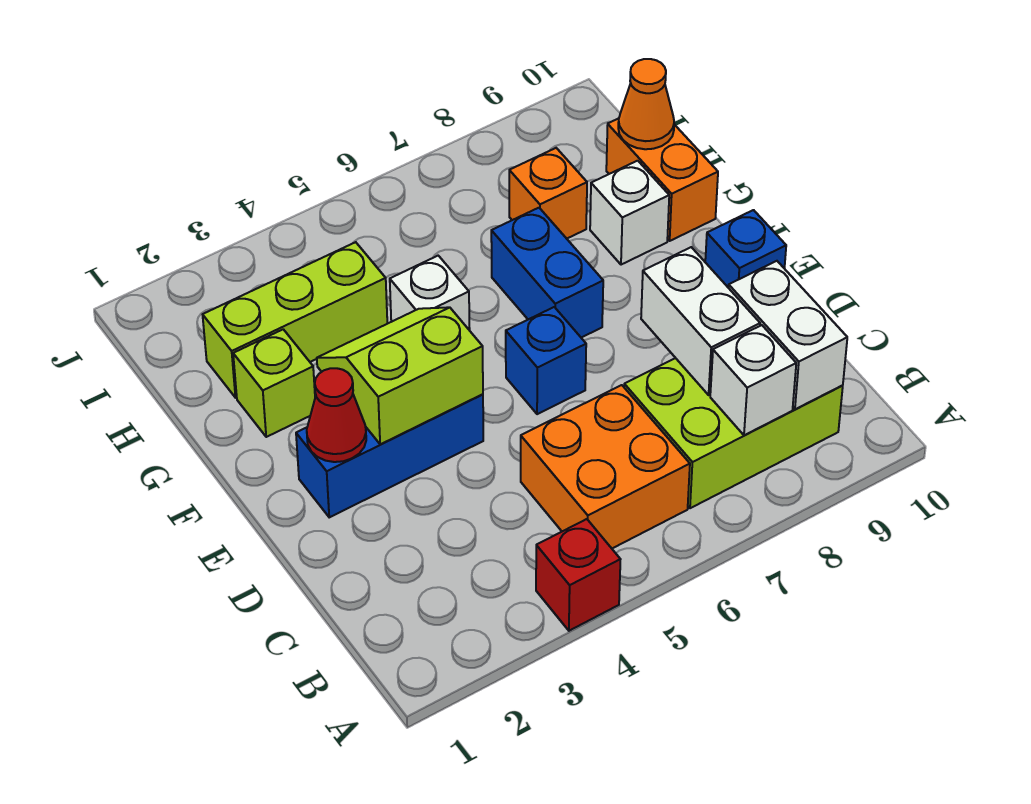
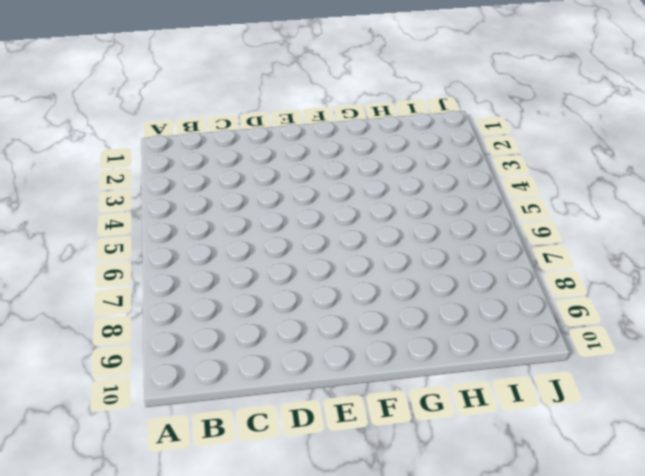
none -> red brick A4 level 1
none -> orange brick B5:C6 level 1
none -> lime brick B7:C9 level 1

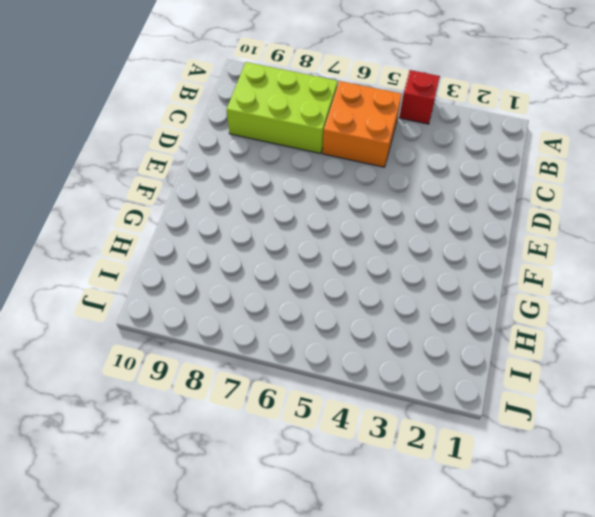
none -> blue brick E2:E4 level 1
none -> blue brick E6 level 1
none -> blue brick E10 level 1

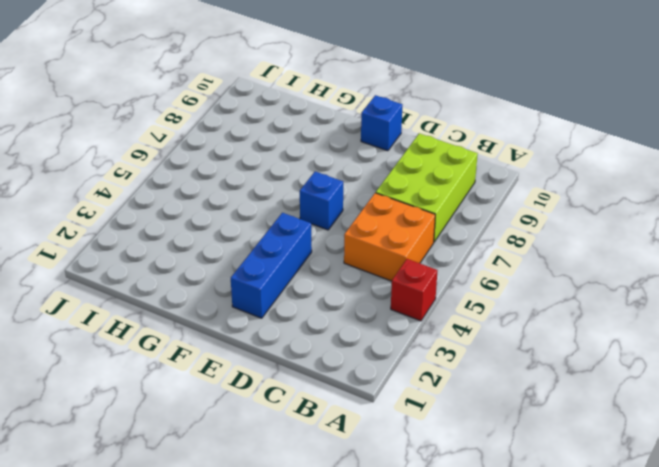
none -> blue brick F7:G7 level 1
none -> lime brick G2 level 1
none -> white brick G5 level 1

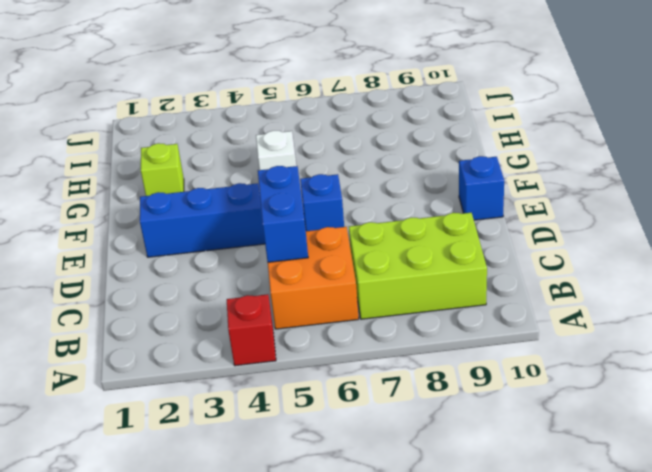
blue brick C5:D5 level 2 -> blue brick F7:G7 level 1
none -> white brick G9 level 1
none -> orange brick G10:H10 level 1
none -> lime brick H2:H4 level 1

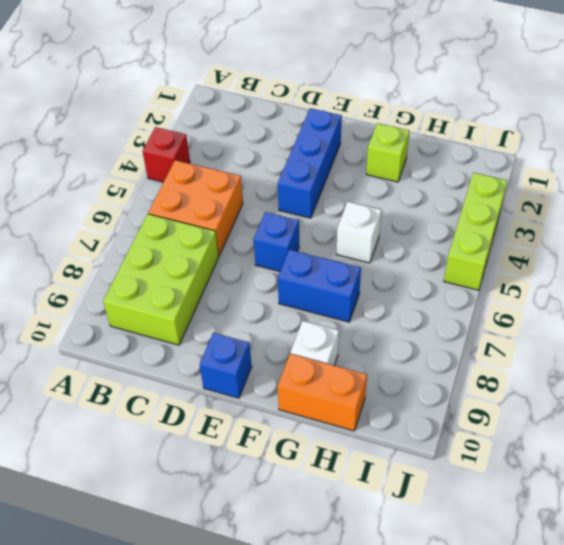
lime brick J3:J5 level 1 -> lime brick H2:H4 level 1
none -> orange brick H8 level 1
none -> white brick B8 level 2
none -> white brick B9:C9 level 2

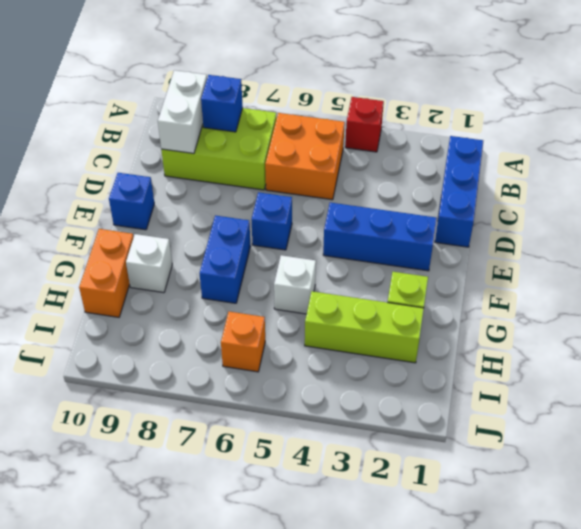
blue brick B1:D1 level 1 -> none
blue brick B8 level 2 -> white brick B8 level 2
orange brick I6 level 1 -> orange brick H8 level 1
none -> white brick C8:D8 level 2
none -> red cone E2 level 2
none -> lime slope E3:F4 level 2 top E

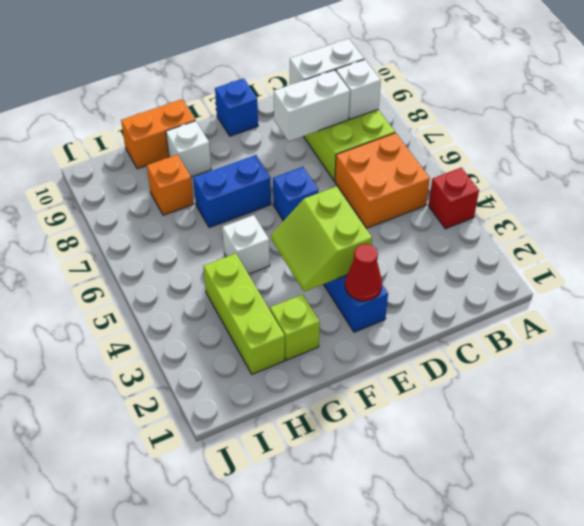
none -> orange cone H10 level 2

